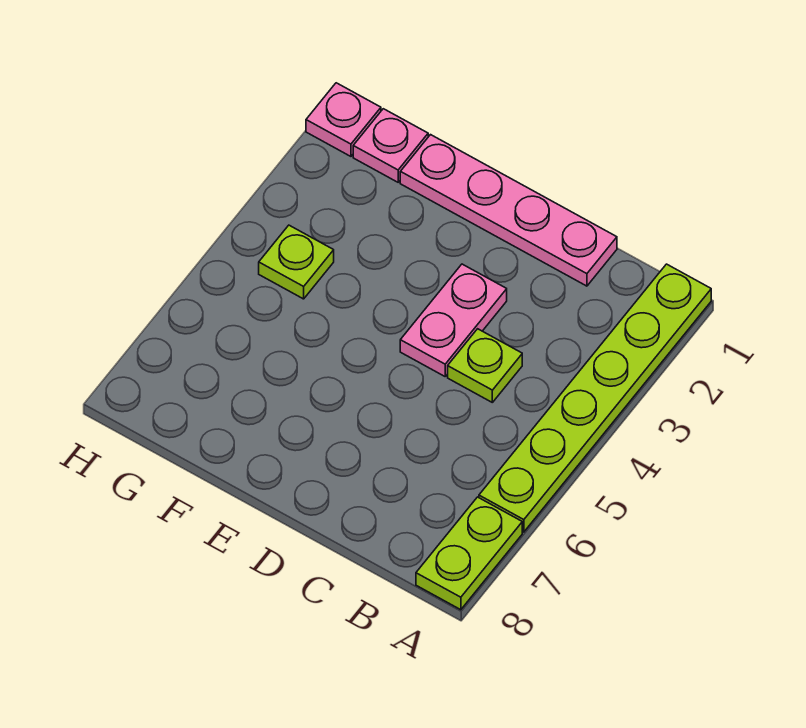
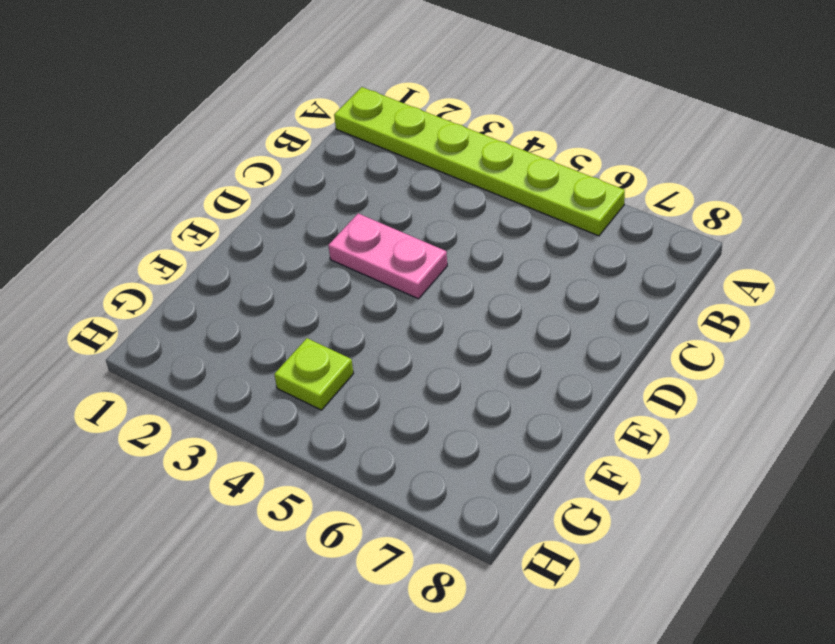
none -> lime plate A7:A8 level 1
none -> pink plate C1:F1 level 1

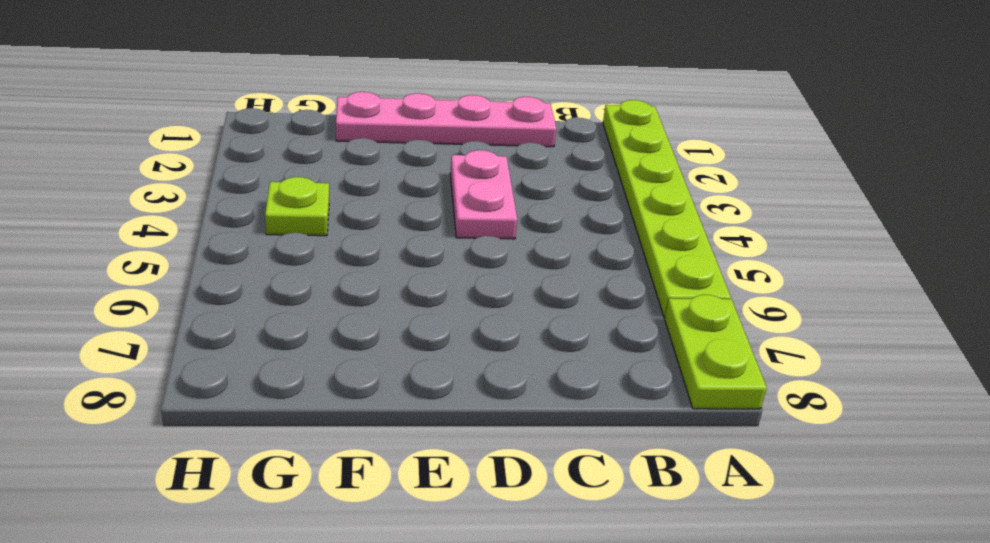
none -> lime plate C4 level 1
none -> pink plate G1 level 1

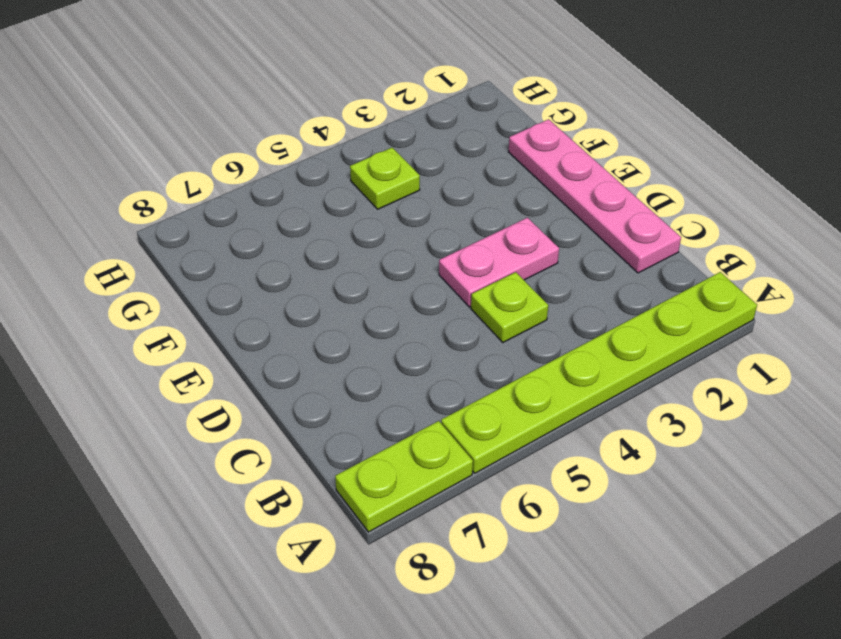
none -> pink plate G1 level 1
none -> pink plate H1 level 1

